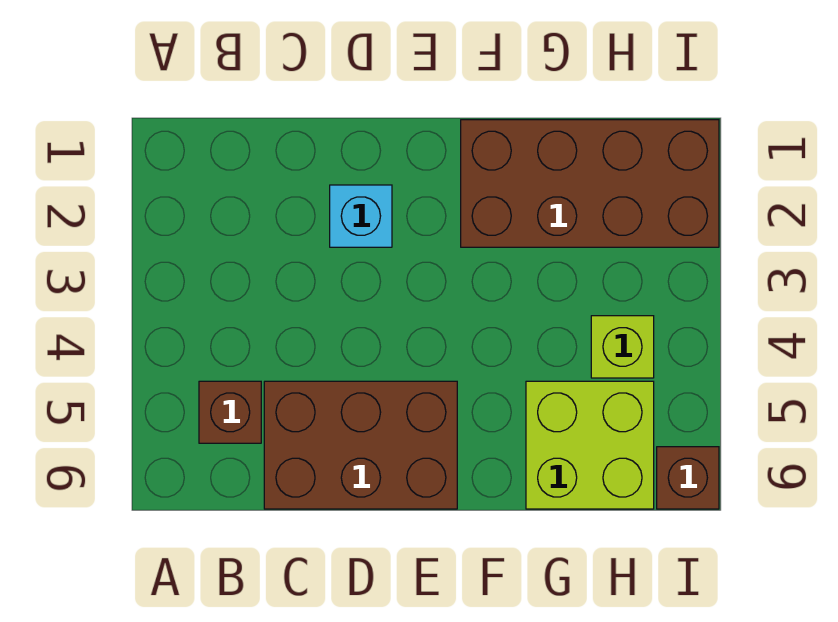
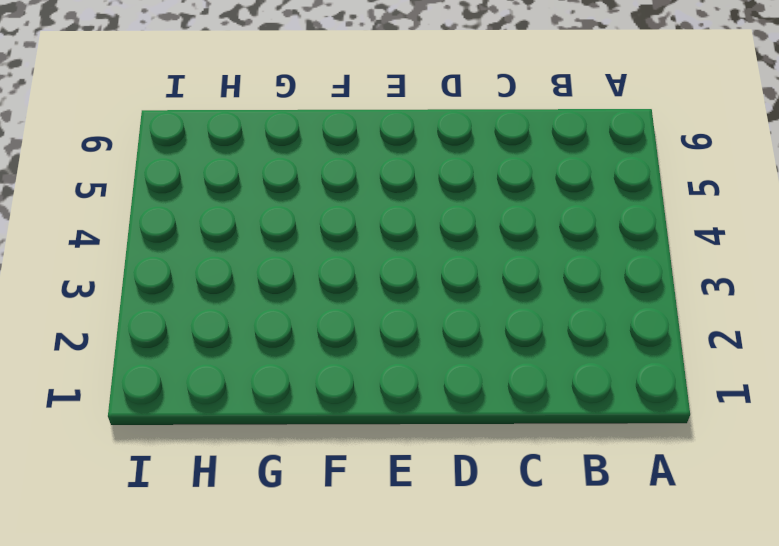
none -> brown brick B5 level 1
none -> brown brick C5:E6 level 1

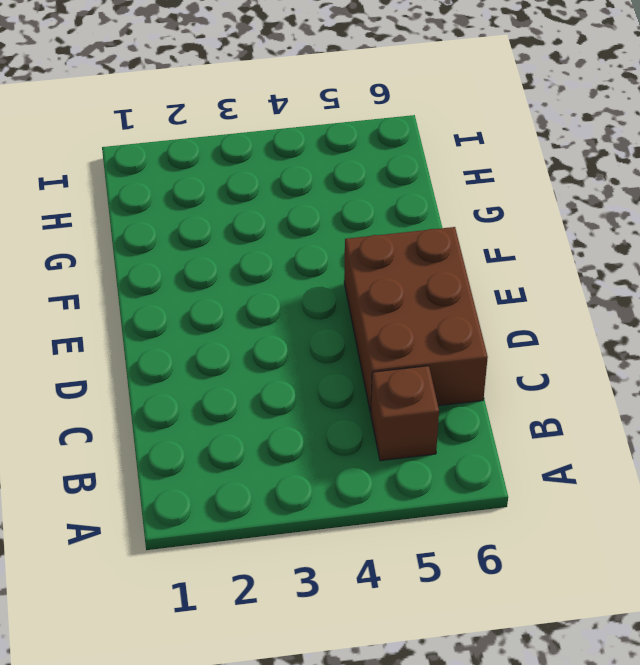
none -> cyan brick D2 level 1
none -> brown brick F1:I2 level 1

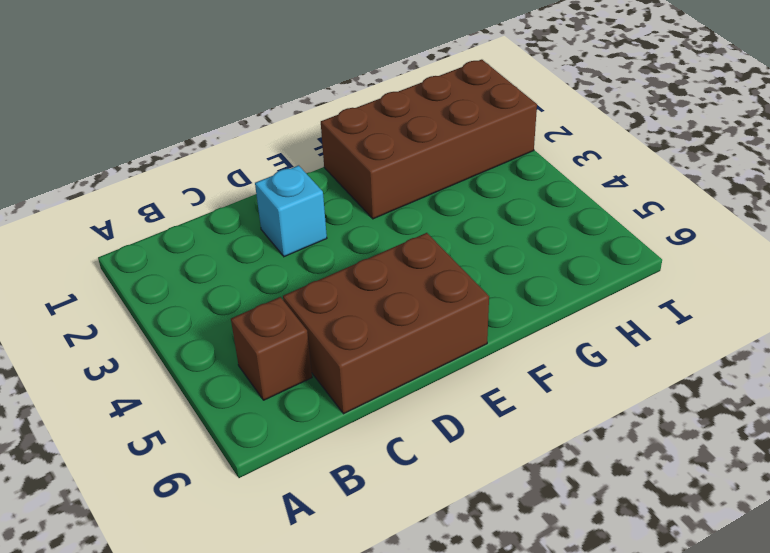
none -> lime brick G5:H6 level 1
none -> lime brick H4 level 1

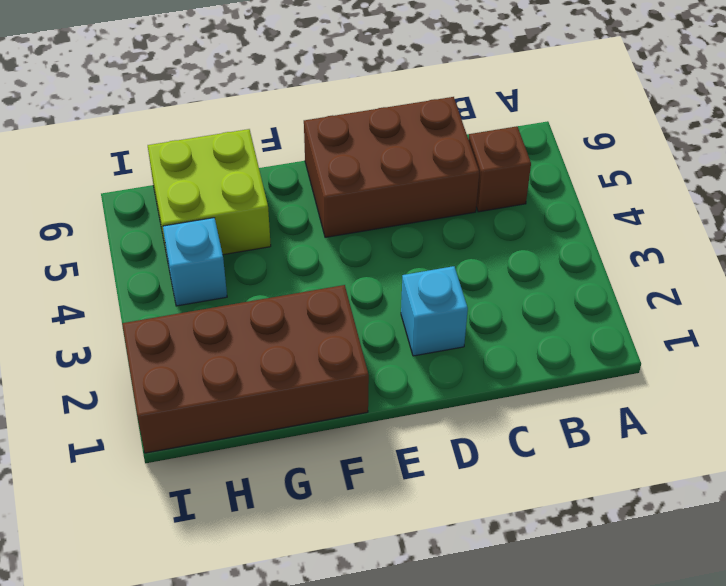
cyan brick H4 level 1 -> lime brick H4 level 1
none -> brown brick I6 level 1

